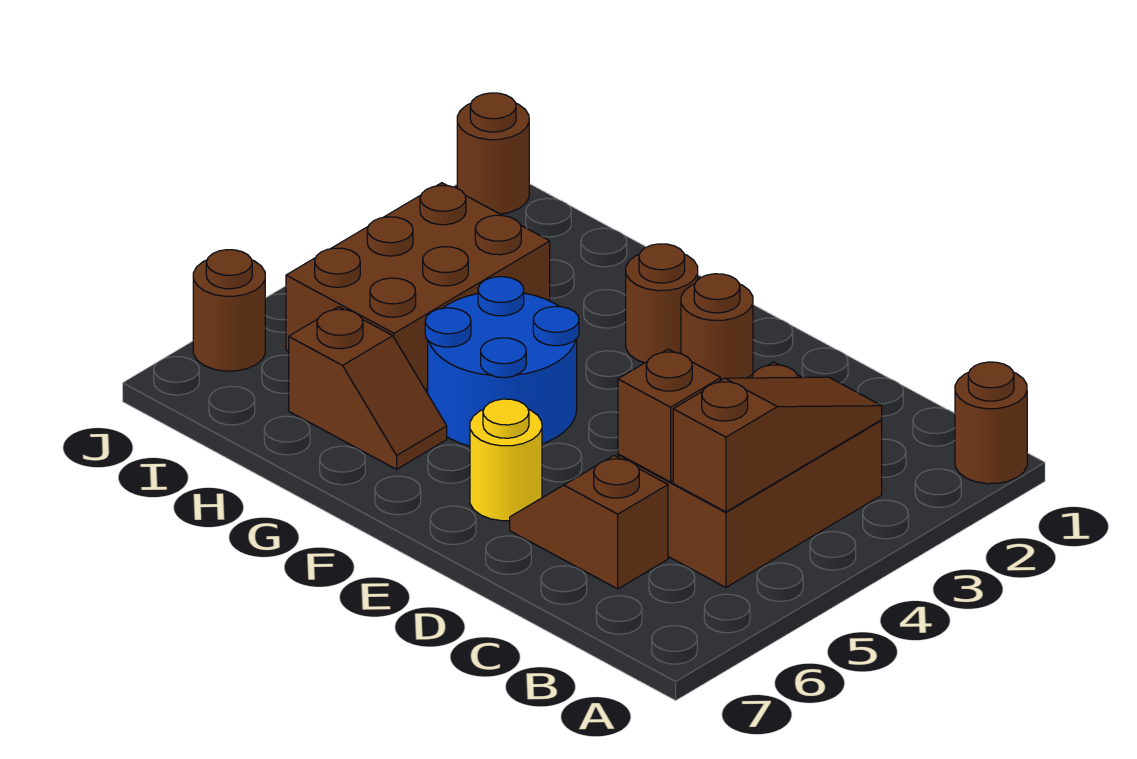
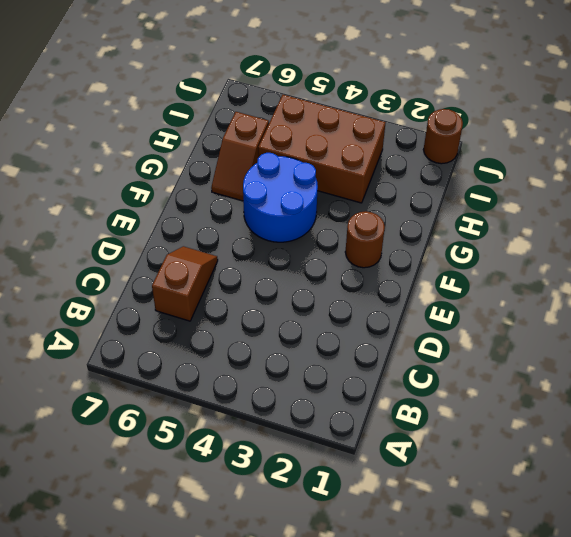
none -> brown round brick A1 level 1
none -> brown brick B3:C5 level 1
none -> brown round brick E2 level 1

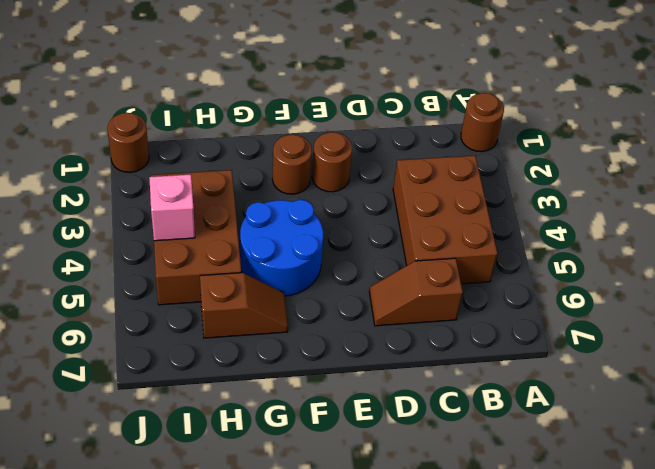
pink brick I4 level 2 -> none
none -> yellow round brick E6 level 1
none -> brown round brick J6 level 1
none -> brown slope B3:B5 level 2 top 5

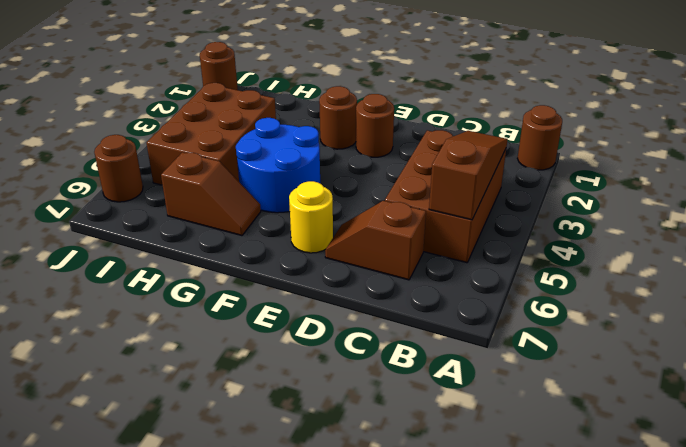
none -> brown brick C5 level 2

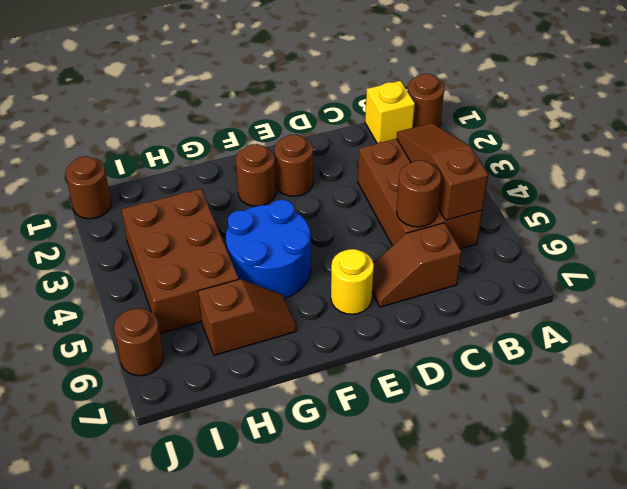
yellow brick B1 level 1 -> none
brown round brick C5 level 2 -> brown brick C5 level 2

